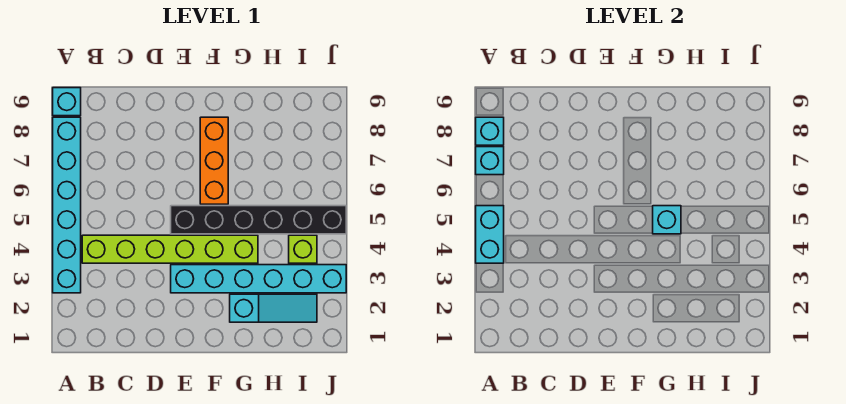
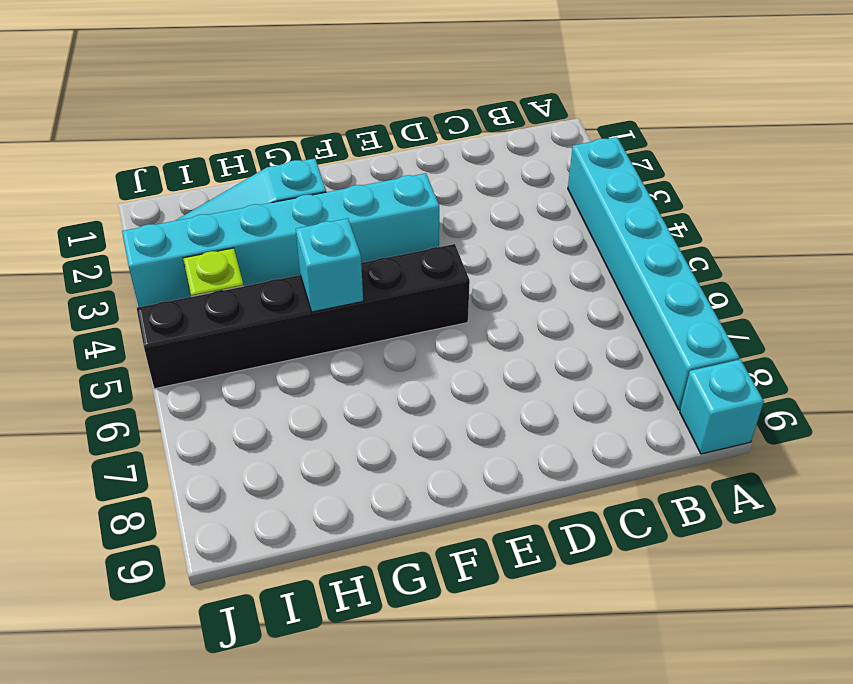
none -> lime brick B4:G4 level 1
none -> orange brick F6:F8 level 1
none -> cyan brick A4:A5 level 2

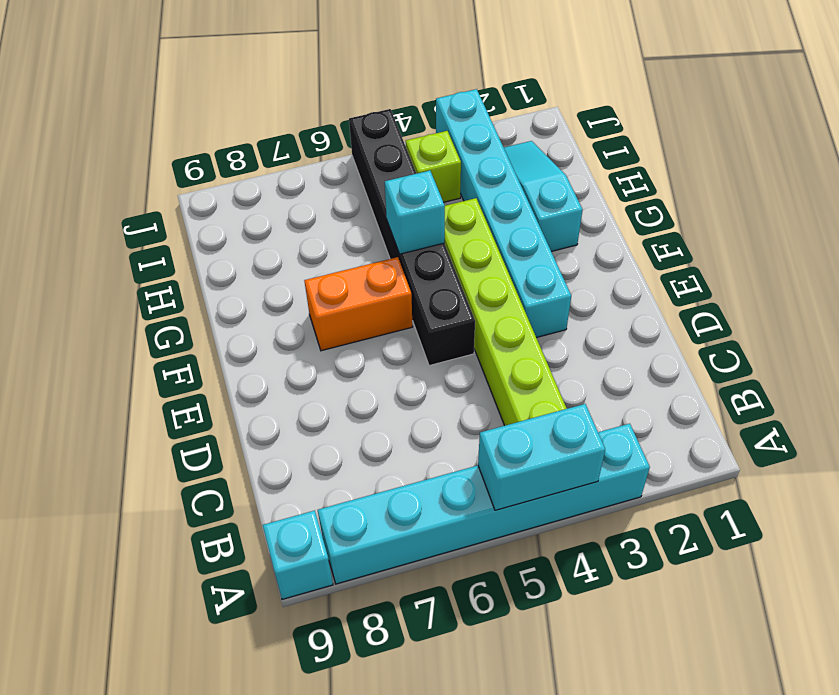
orange brick F6:F7 level 1 -> orange brick F6:F8 level 1
none -> cyan brick A7 level 2
none -> cyan brick A8 level 2

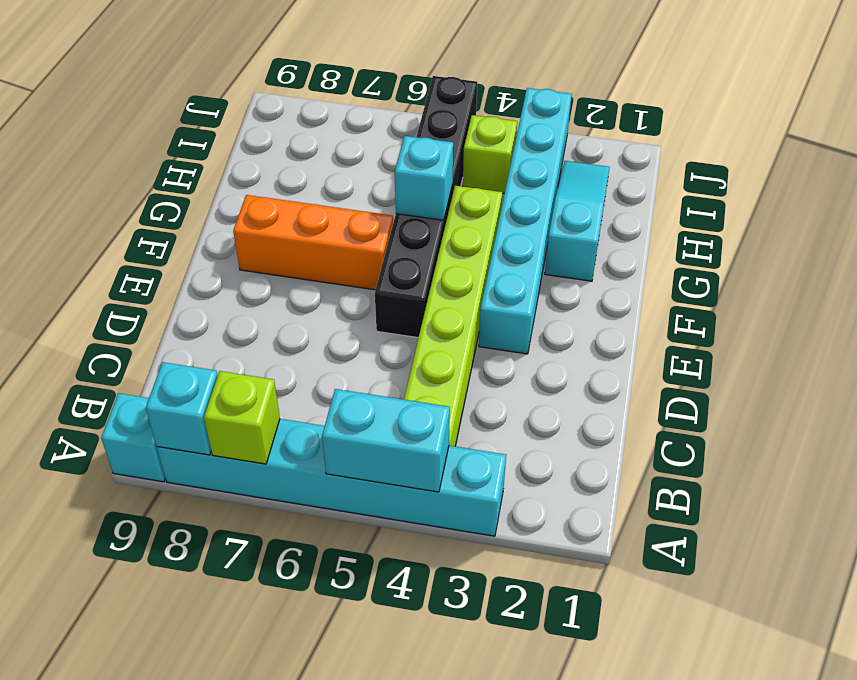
lime brick A7 level 2 -> cyan brick A7 level 2

